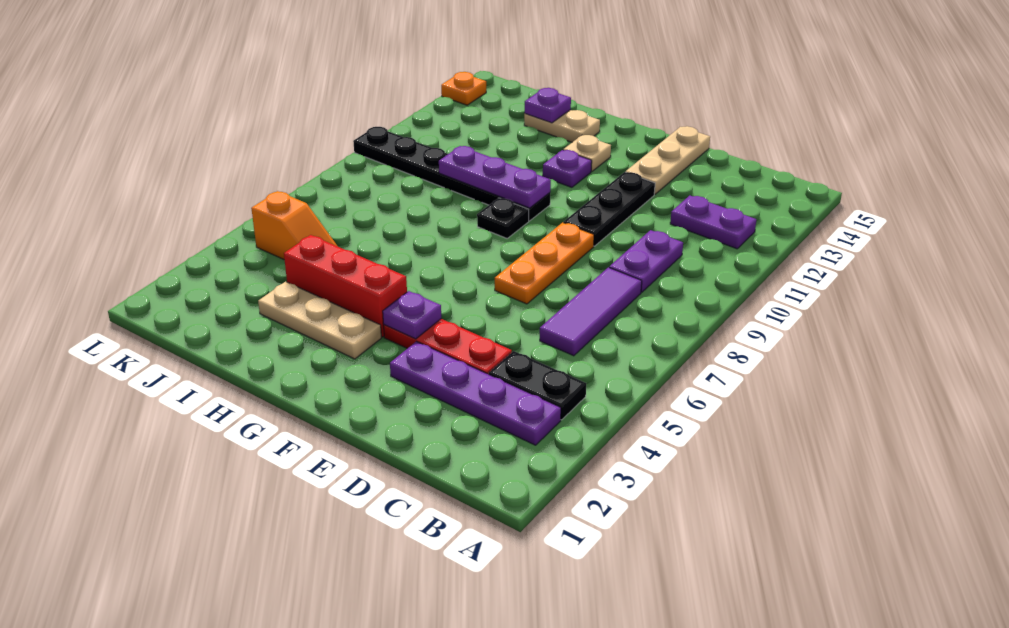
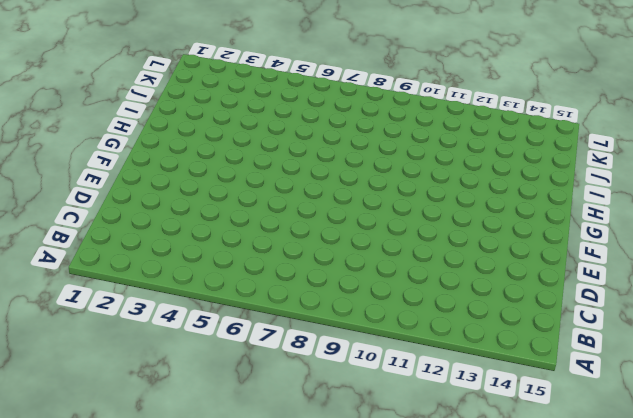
none -> purple plate B3:E3 level 1
none -> black plate B4:C4 level 1
none -> purple plate B12:C12 level 1

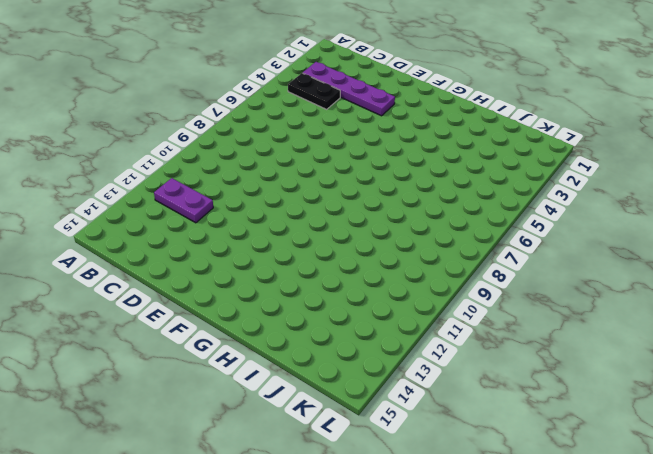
none -> purple tile C6:C8 level 1
none -> purple plate C9:C10 level 1
none -> red plate D4:F4 level 1

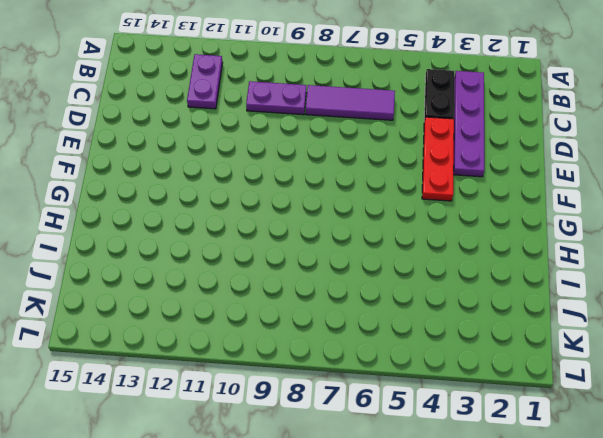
none -> orange plate E7:E9 level 1
none -> black plate E10:E12 level 1
none -> tan plate E13:E15 level 1

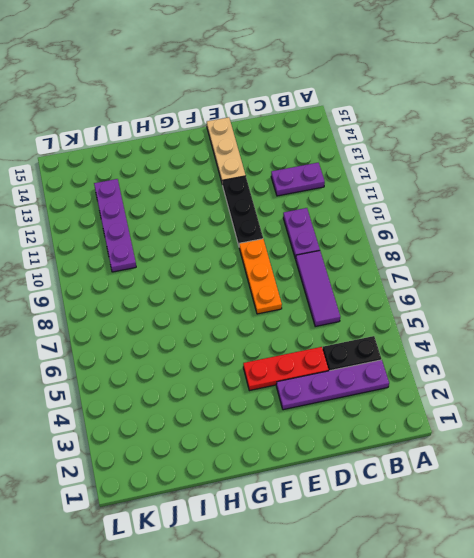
purple plate J10:J13 level 1 -> black plate G10:L10 level 1
none -> tan plate G3:I3 level 1
none -> red brick G4:I4 level 1
none -> black plate G9 level 1

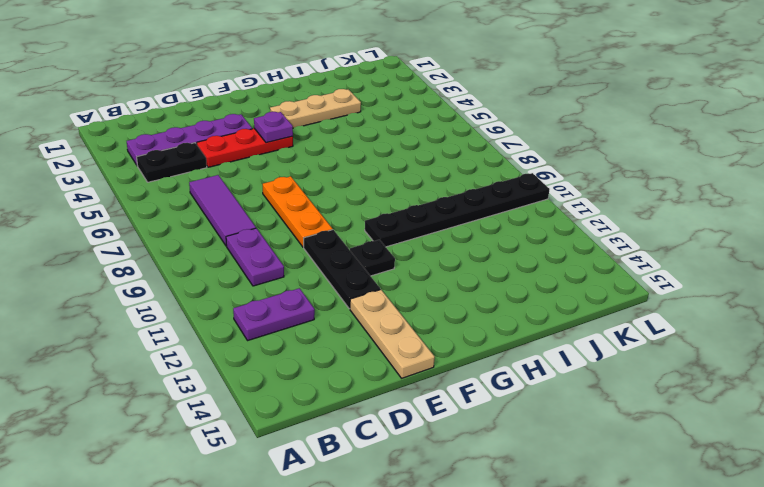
black plate F11 level 1 -> black plate G9 level 1
none -> red brick G4:I4 level 1
none -> purple plate G12 level 1
none -> tan plate G13 level 1

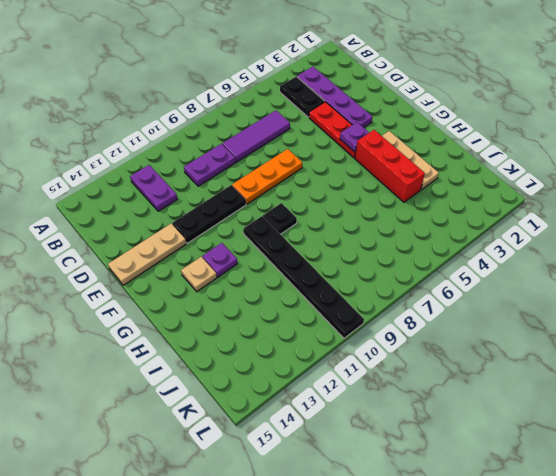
none -> tan plate H14:I14 level 1
none -> orange slope J5:K5 level 1 top K
none -> orange plate L14 level 1

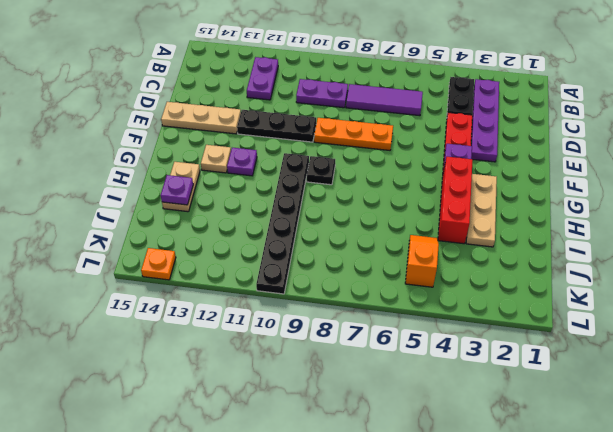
none -> purple plate G10:I10 level 2

